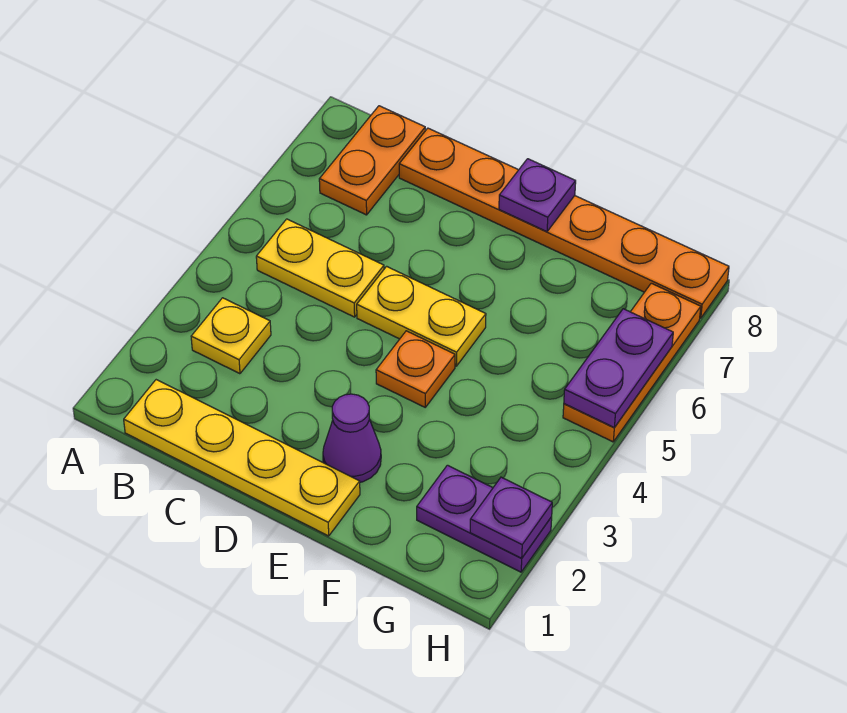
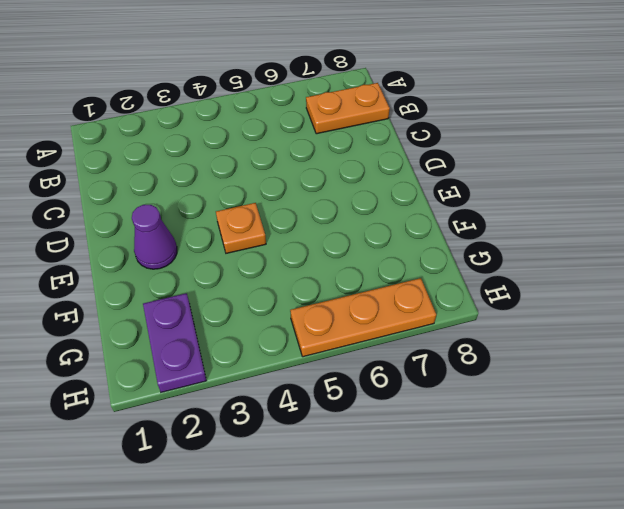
none -> yellow plate B1:E1 level 1
none -> yellow plate B3 level 1
none -> yellow plate B5:C5 level 1

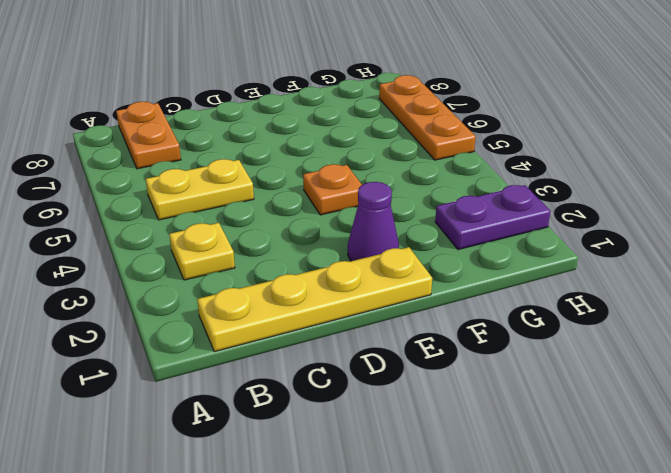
none -> orange plate C8:H8 level 1
none -> yellow plate D5:E5 level 1
none -> purple plate E8 level 2

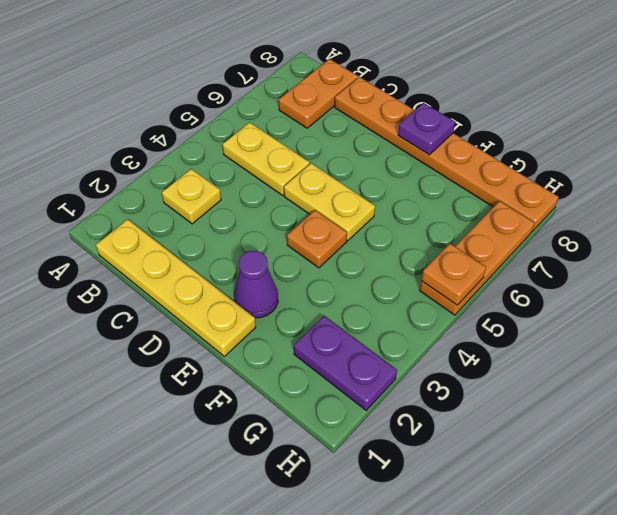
orange plate H5 level 2 -> purple plate H5:H6 level 2
none -> purple plate H2 level 2

